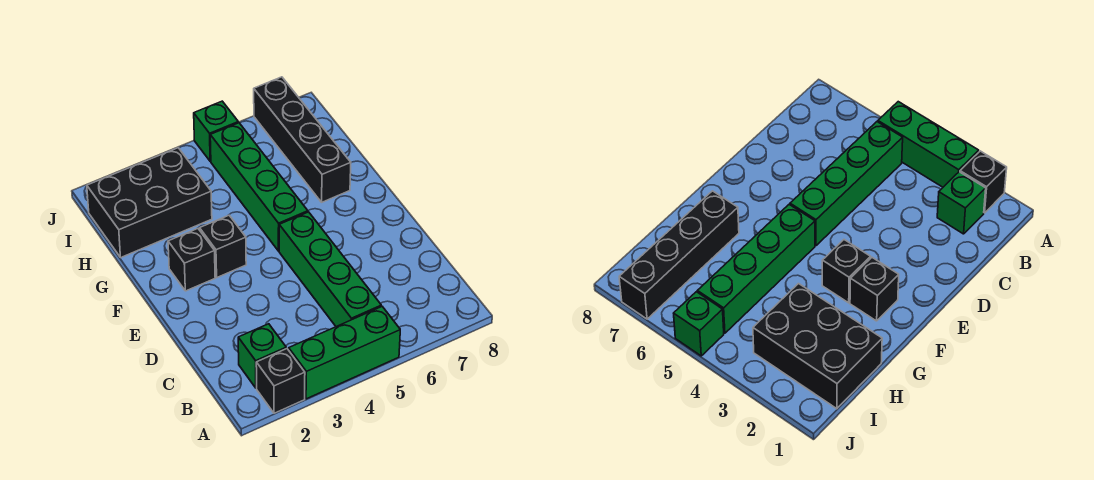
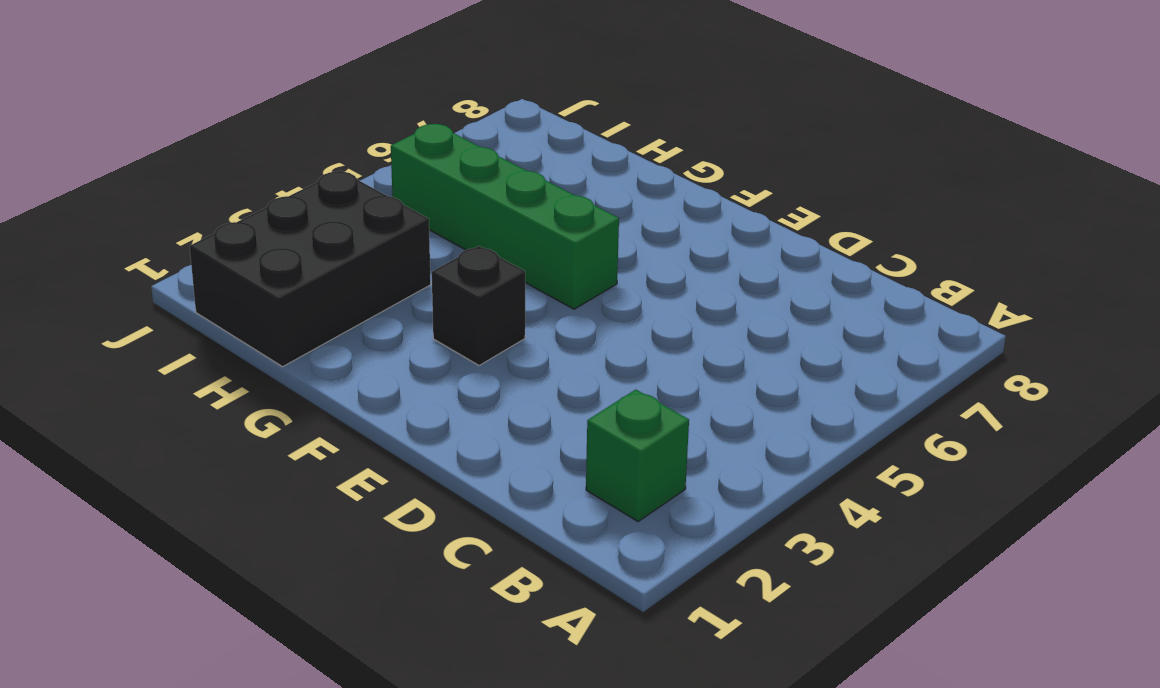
none -> black brick A2 level 1
none -> green brick A3:A5 level 1

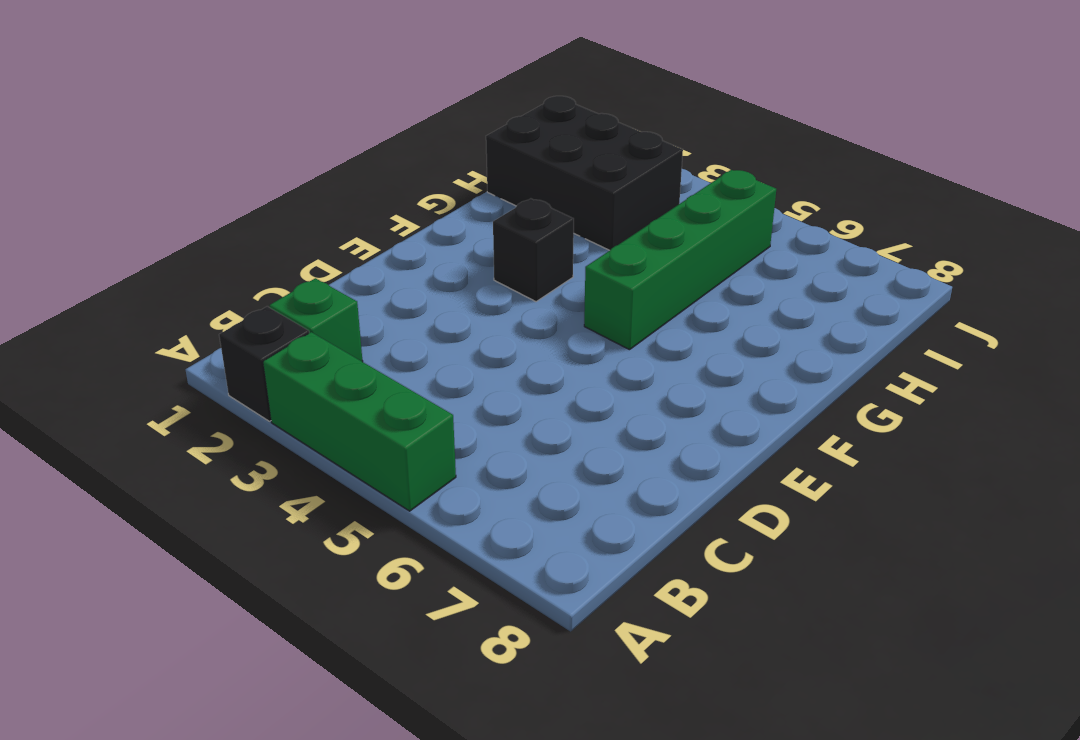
none -> green brick B5:E5 level 1
none -> black brick F2 level 1

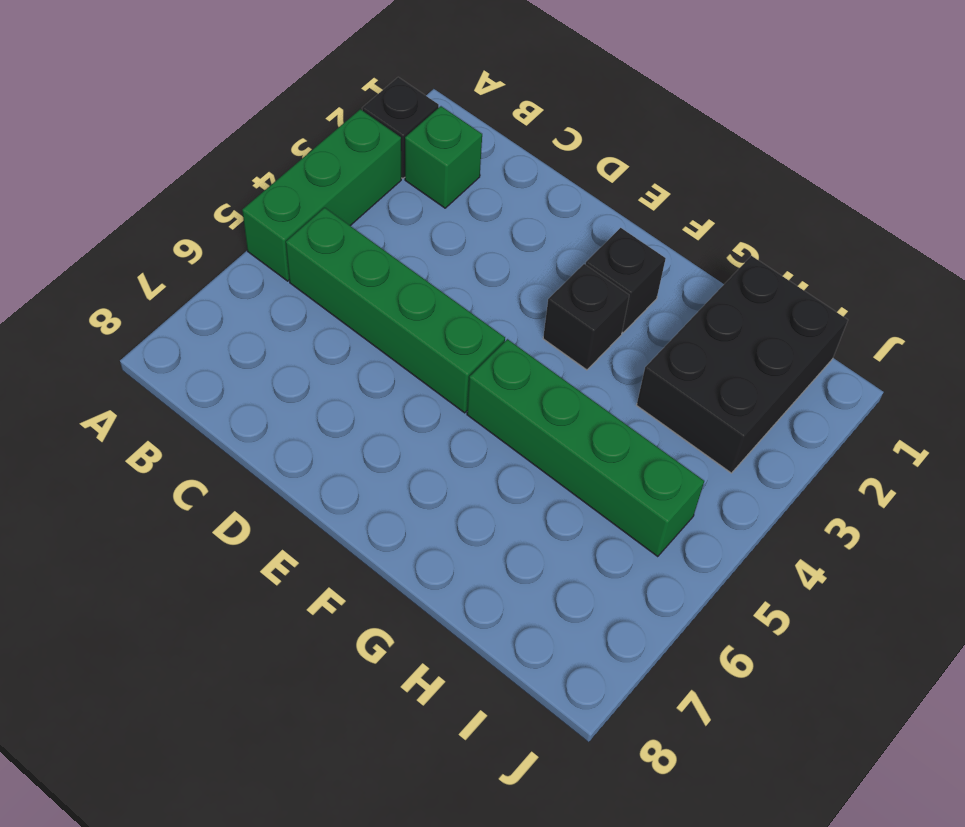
none -> black brick G7:J7 level 1
none -> green brick J5 level 1

